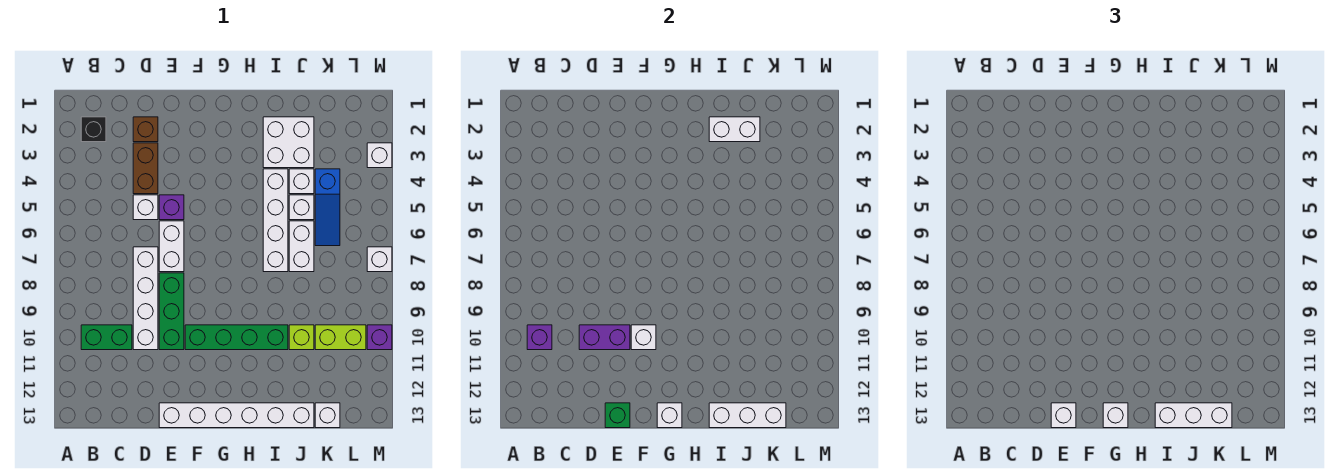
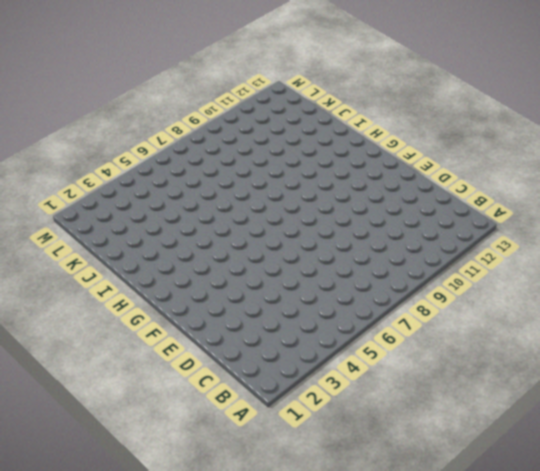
none -> black brick B2 level 1
none -> green brick B10:C10 level 1
none -> brown brick D2 level 1
none -> brown brick D3:D4 level 1

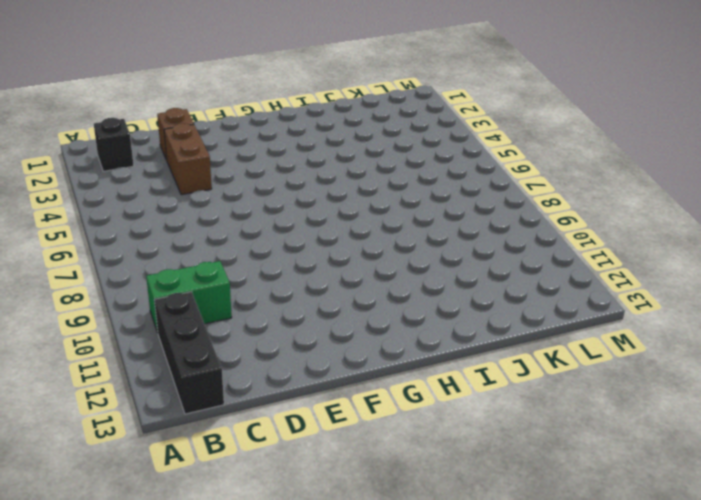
black brick B11:B13 level 1 -> none
none -> white brick D5 level 1
none -> white brick D7:D10 level 1
none -> purple brick E5 level 1
none -> white brick E6:E7 level 1

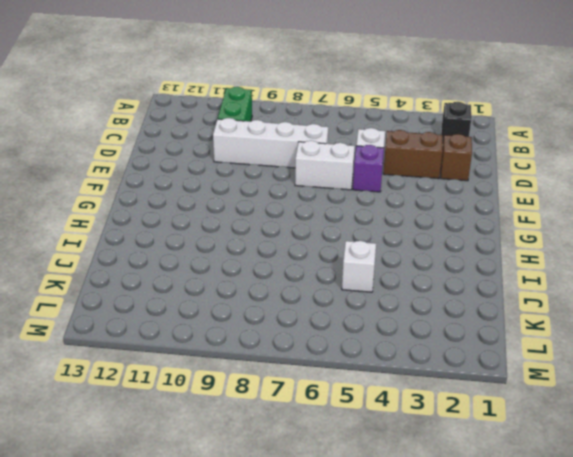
none -> green brick E8:E10 level 1
none -> white brick E13:J13 level 1
none -> green brick F10:I10 level 1
none -> white brick I2:J3 level 1

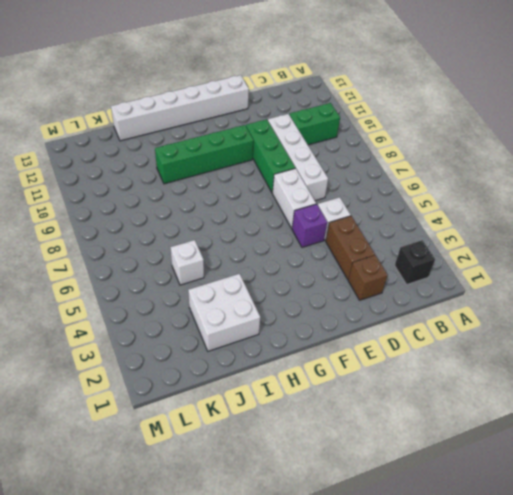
none -> white brick I4:I7 level 1
none -> white brick J4 level 1
none -> white brick J6:J7 level 1
none -> lime brick J10 level 1

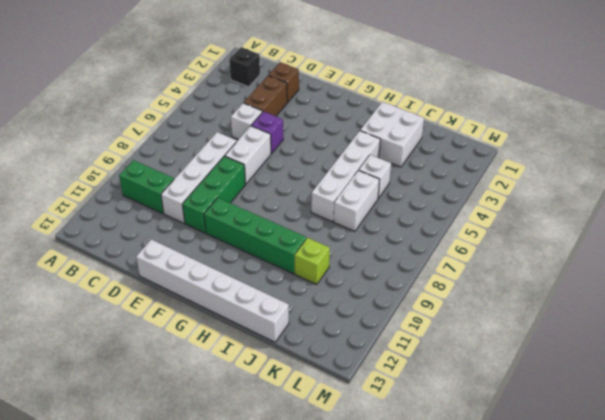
none -> white brick J4 level 1
none -> blue slope K4:K6 level 1 top 4
none -> lime brick K10:L10 level 1
none -> white brick K13 level 1

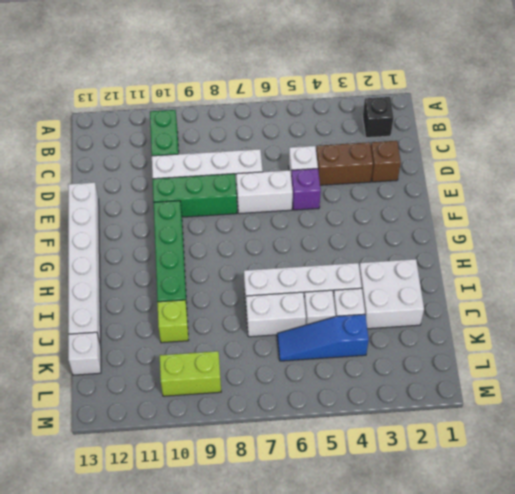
lime brick L9:L10 level 1 -> lime brick K10:L10 level 1
none -> white brick M3 level 1
none -> white brick M7 level 1
none -> purple brick M10 level 1
none -> purple brick B10 level 2

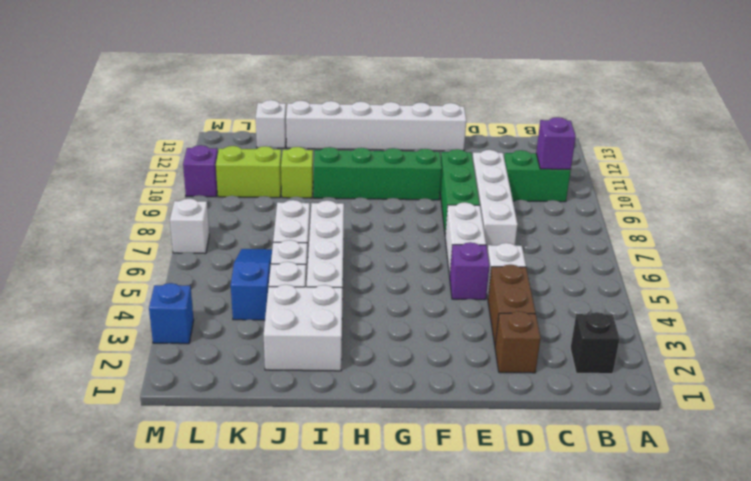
blue brick M3 level 1 -> white brick M3 level 1
none -> purple brick D10:E10 level 2
none -> green brick E13 level 2
none -> white brick F10 level 2
none -> white brick G13 level 2

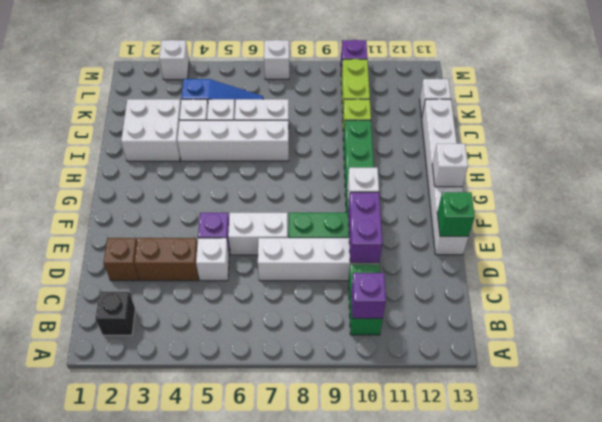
none -> white brick I2:J2 level 2
none -> white brick I13:K13 level 2
none -> white brick E13 level 3
none -> white brick G13 level 3

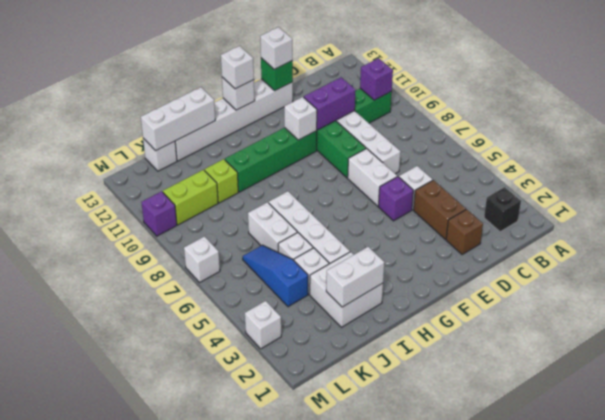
none -> white brick I13:K13 level 3

